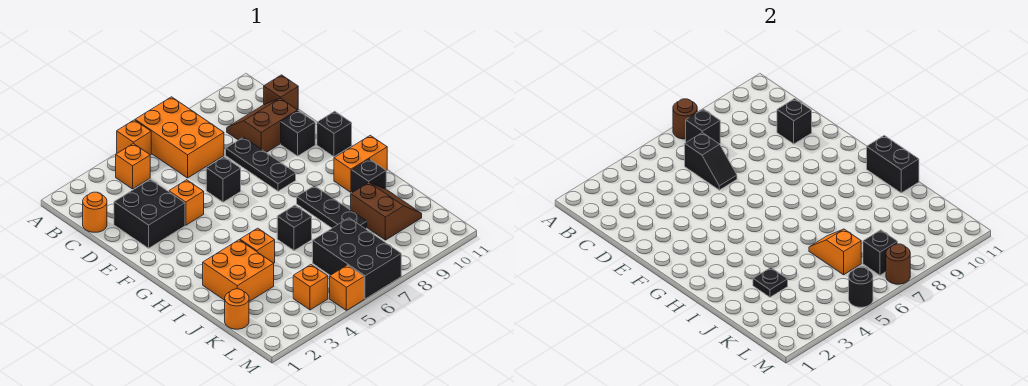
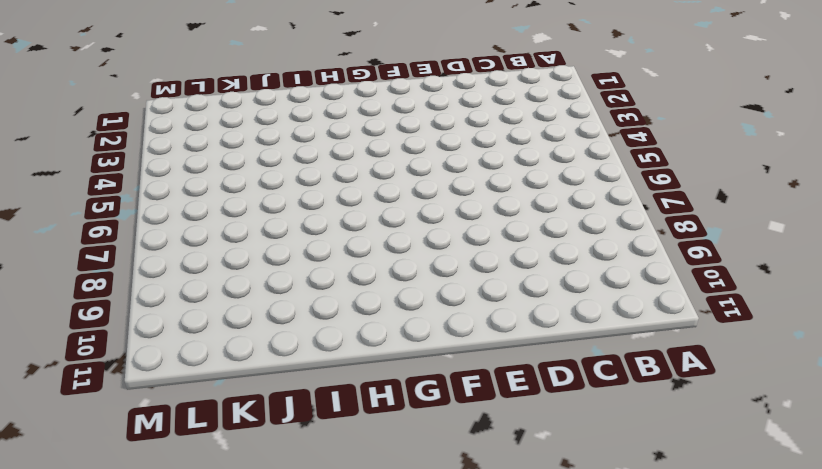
none -> orange brick A5 level 1
none -> orange brick A6:C7 level 1
none -> orange brick B4 level 1
none -> orange round brick C1 level 1

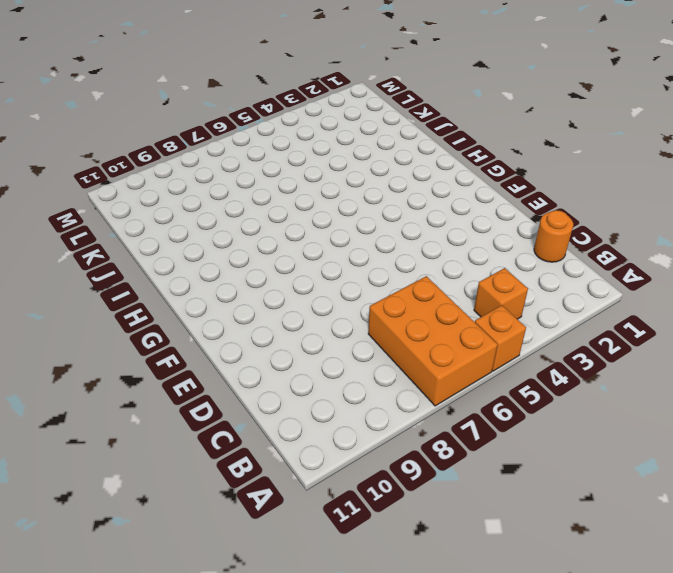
none -> brown slope C9:D10 level 1 top D
none -> brown brick C11 level 1
none -> black brick D2:E3 level 1
none -> black plate D8:F8 level 1

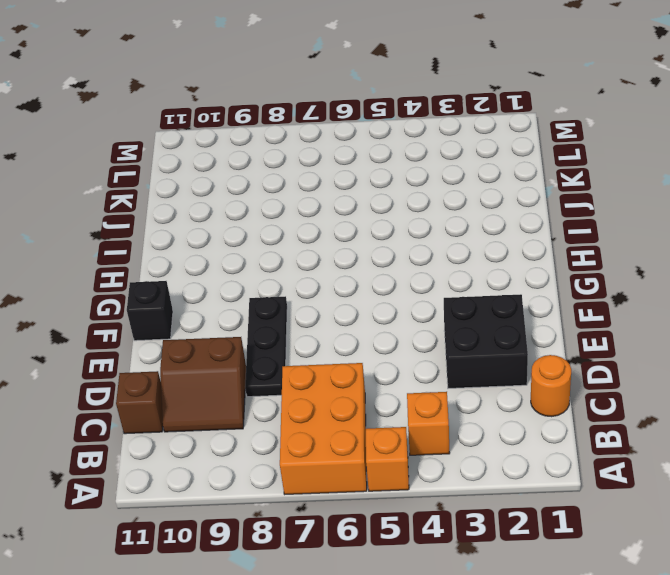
none -> orange brick E4 level 1
none -> black brick E6 level 1
none -> black brick E10 level 1
none -> black plate H8:J8 level 1

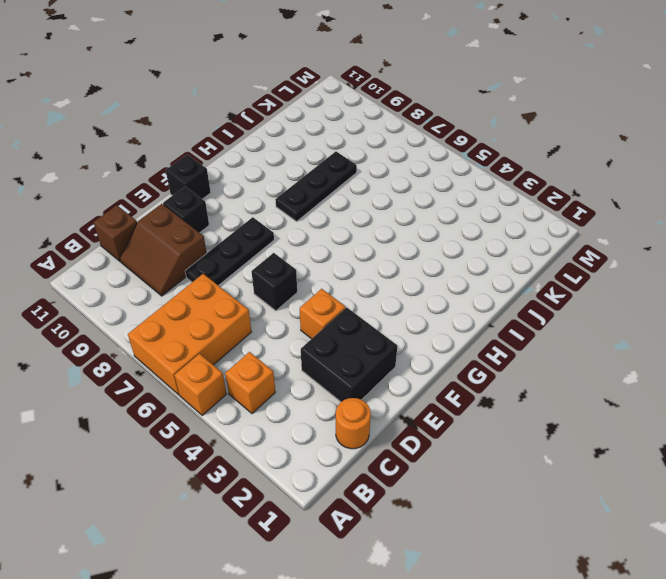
none -> orange brick H10:H11 level 1
none -> orange brick I2:J3 level 1
none -> orange brick I4 level 1
none -> black brick I6 level 1

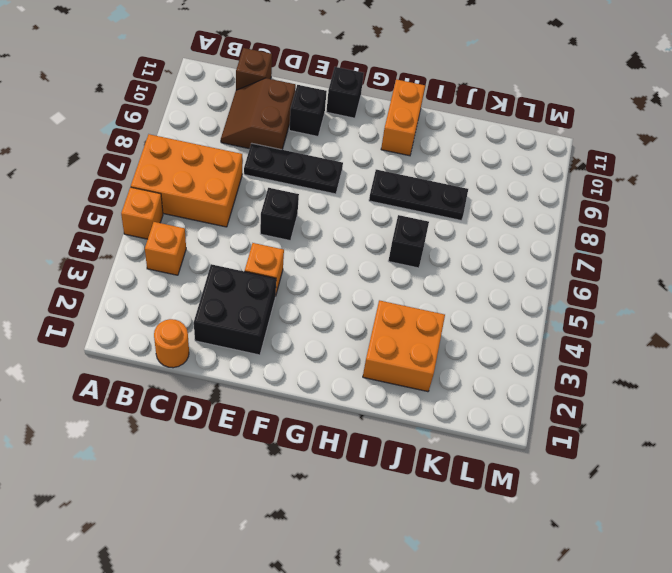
none -> orange brick I4 level 1
none -> black brick I10 level 1
none -> brown slope J9:K10 level 1 top 9
none -> orange round brick K1 level 1

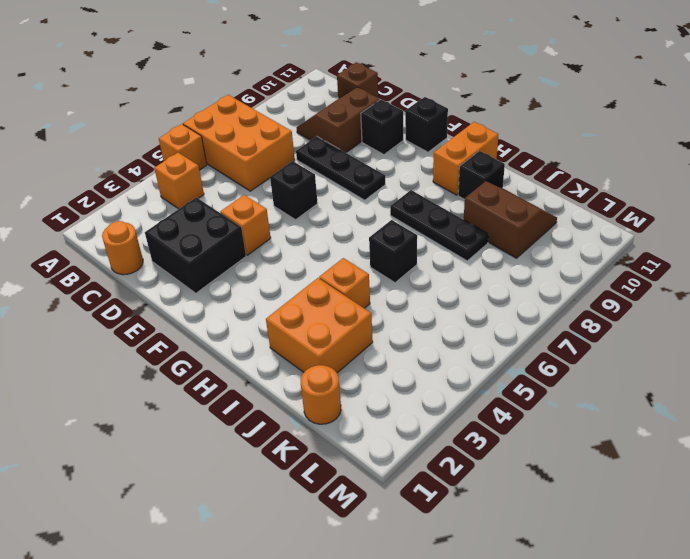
none -> black brick K6:M7 level 1
none -> orange brick L4 level 1
none -> orange brick M5 level 1
none -> brown round brick A7 level 2

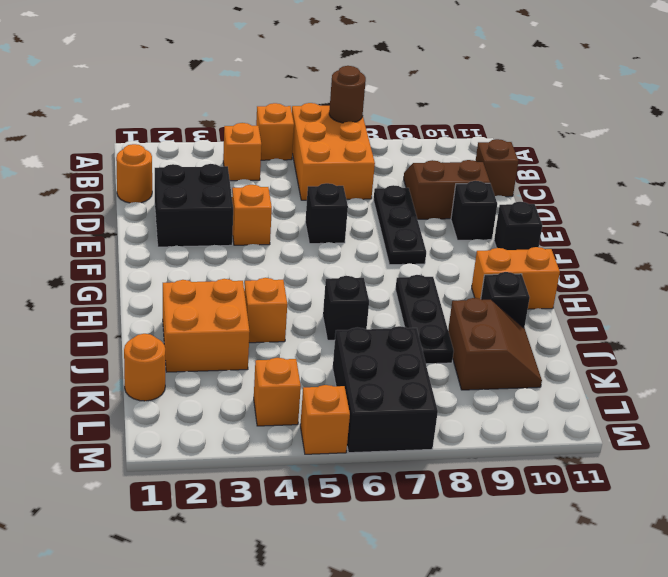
none -> black brick B7 level 2
none -> black slope C6:D6 level 2 top C
none -> black brick D10 level 2
none -> black brick H11:I11 level 2

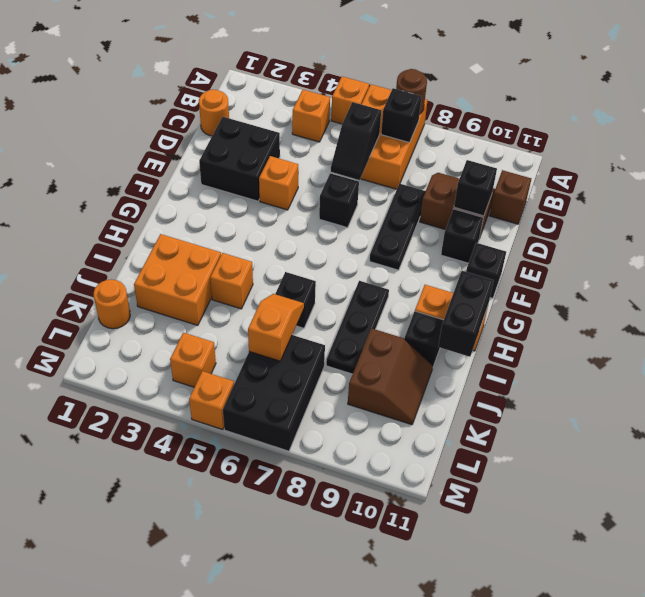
none -> black plate J3 level 2
none -> black brick L7 level 2
none -> black round brick M5 level 2
none -> brown round brick M7 level 2

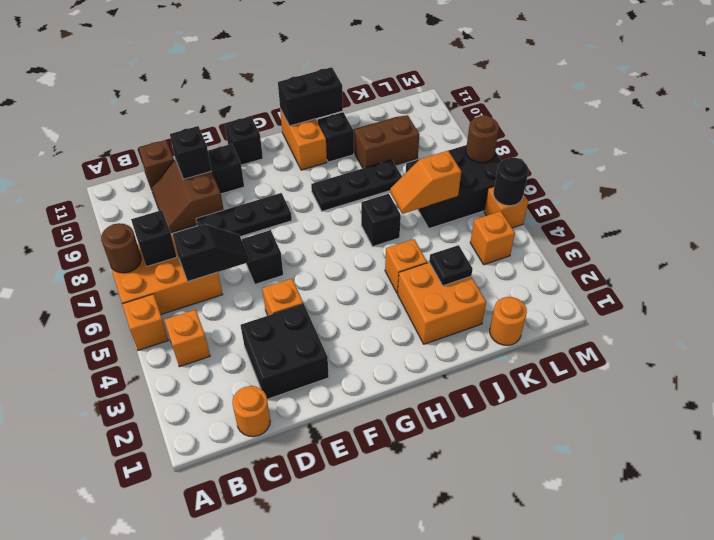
none -> black brick L7 level 2

